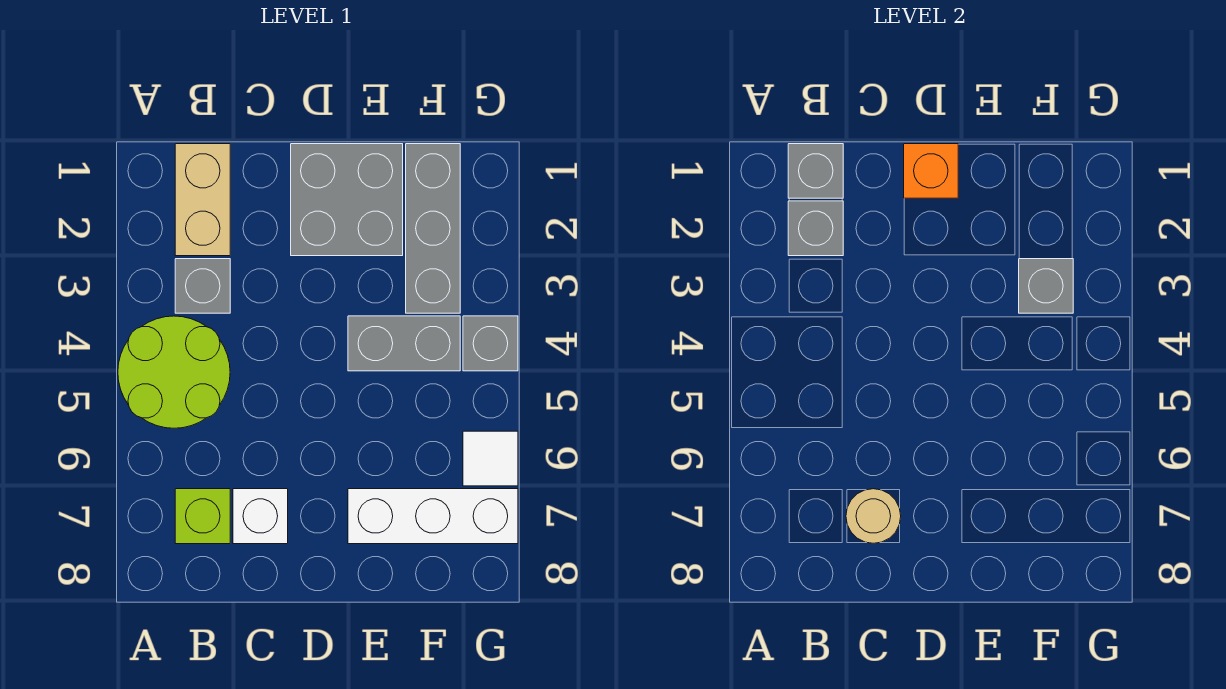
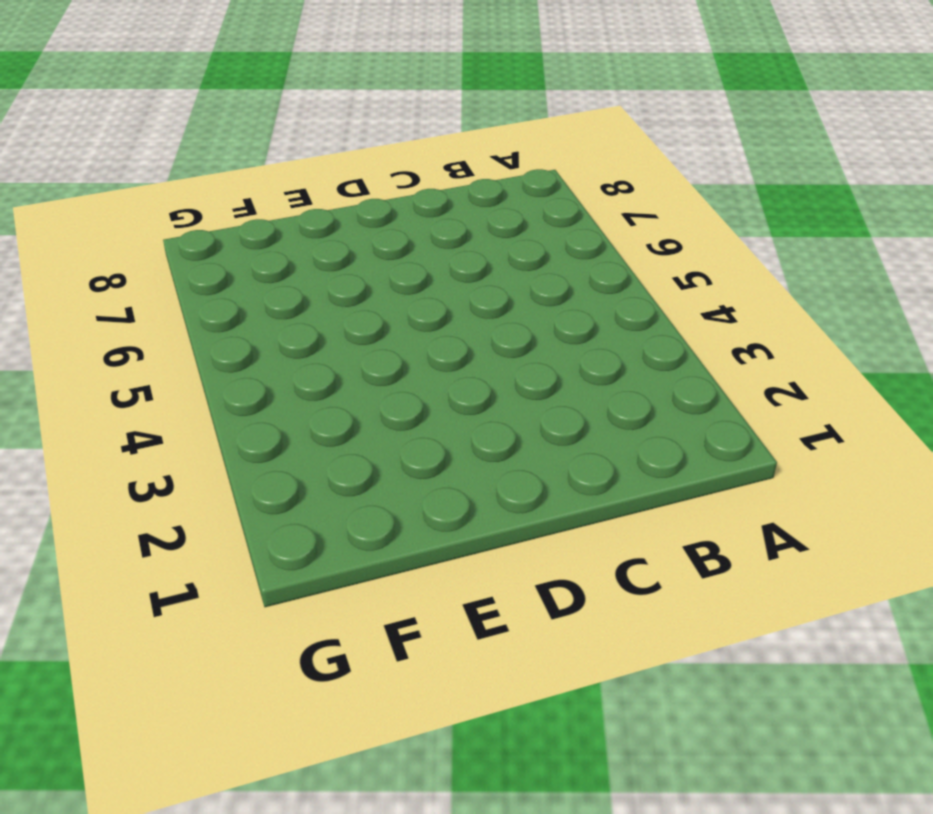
none -> lime round brick A4:B5 level 1
none -> tan brick B1:B2 level 1
none -> grey brick B3 level 1

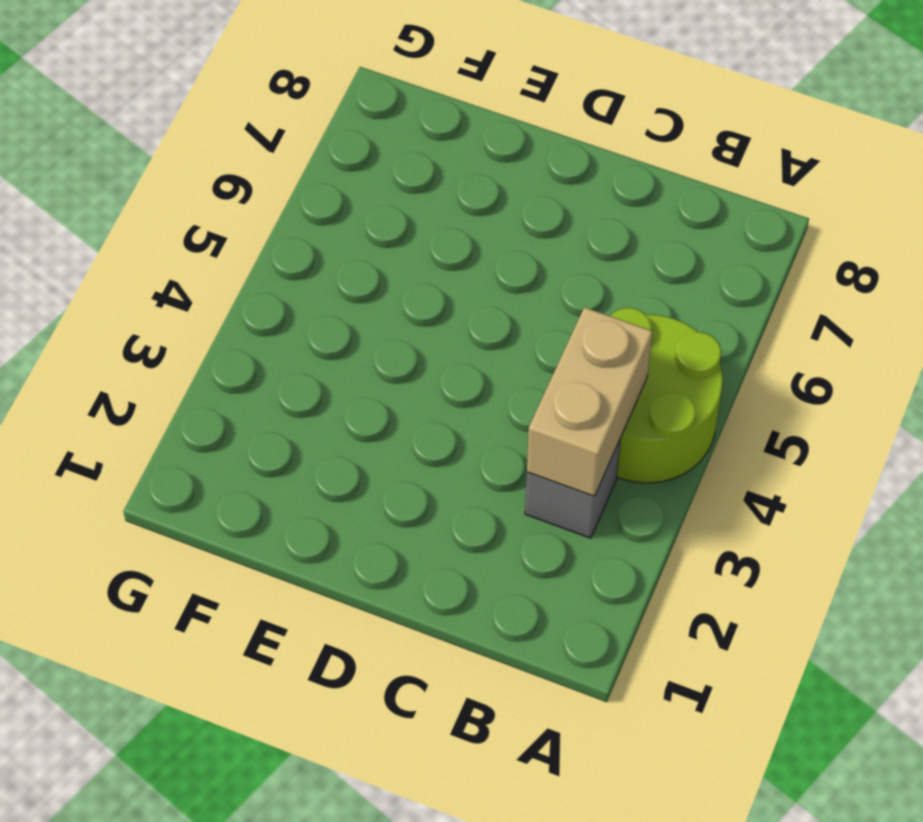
tan brick B3:B4 level 2 -> tan brick B1:B2 level 1
none -> lime brick B7 level 1
none -> white brick C7 level 1
none -> grey brick D1:E2 level 1

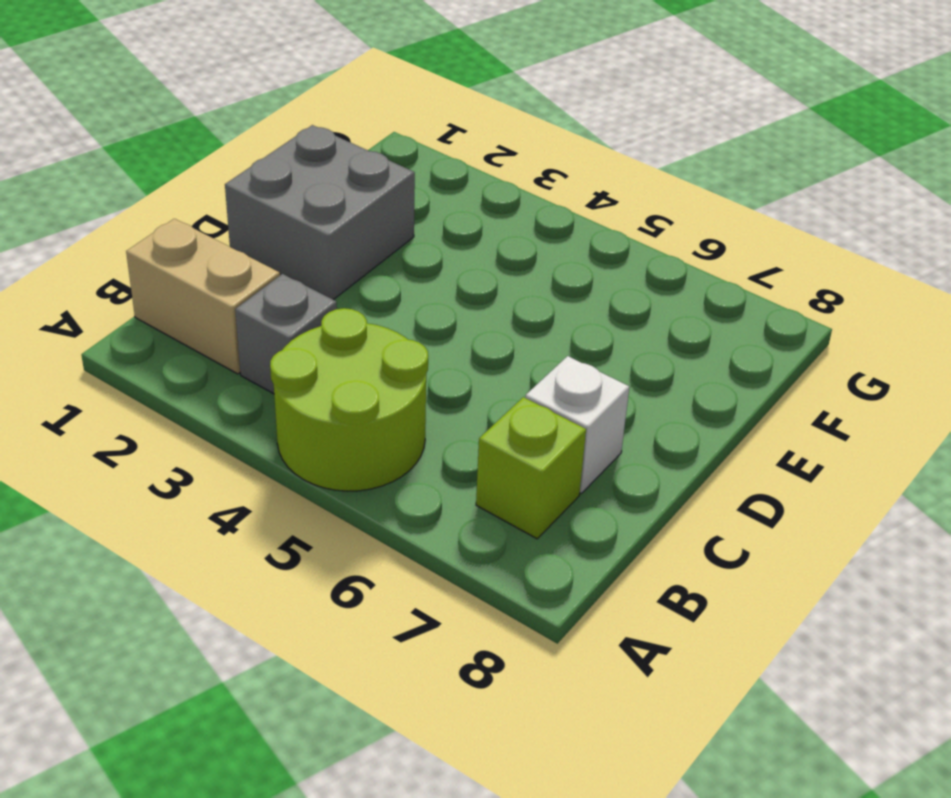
none -> grey brick E4:F4 level 1
none -> white brick E7:G7 level 1
none -> grey brick F1:F3 level 1

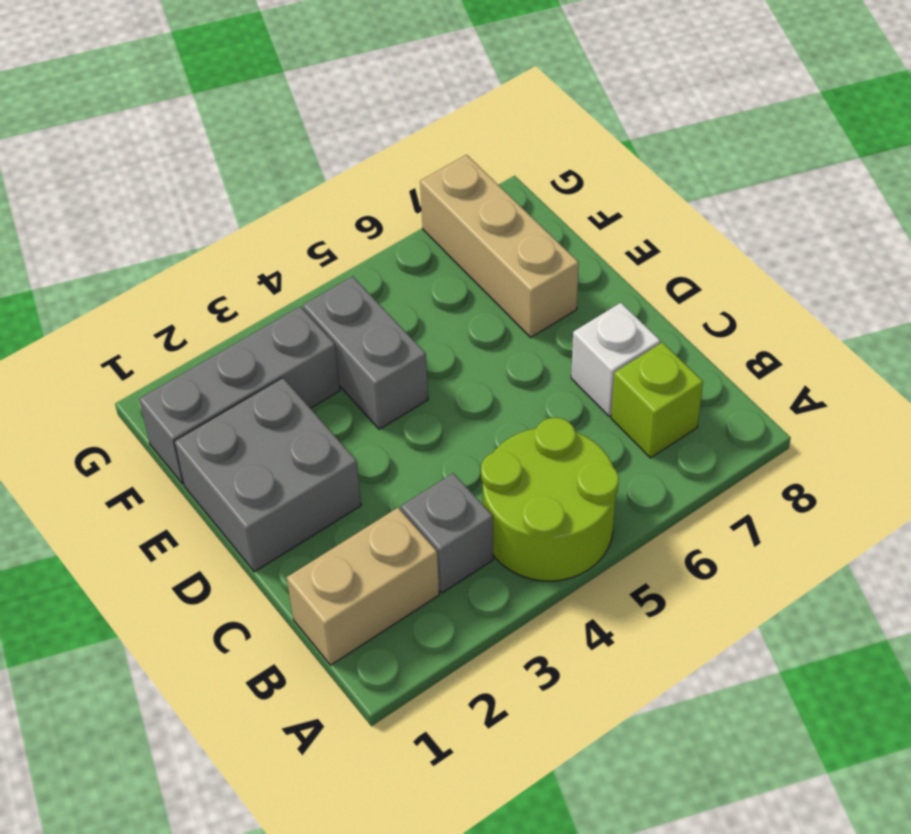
tan brick E7:G7 level 1 -> white brick E7:G7 level 1
none -> grey brick G4 level 1
none -> white tile G6 level 1
none -> grey brick B1 level 2

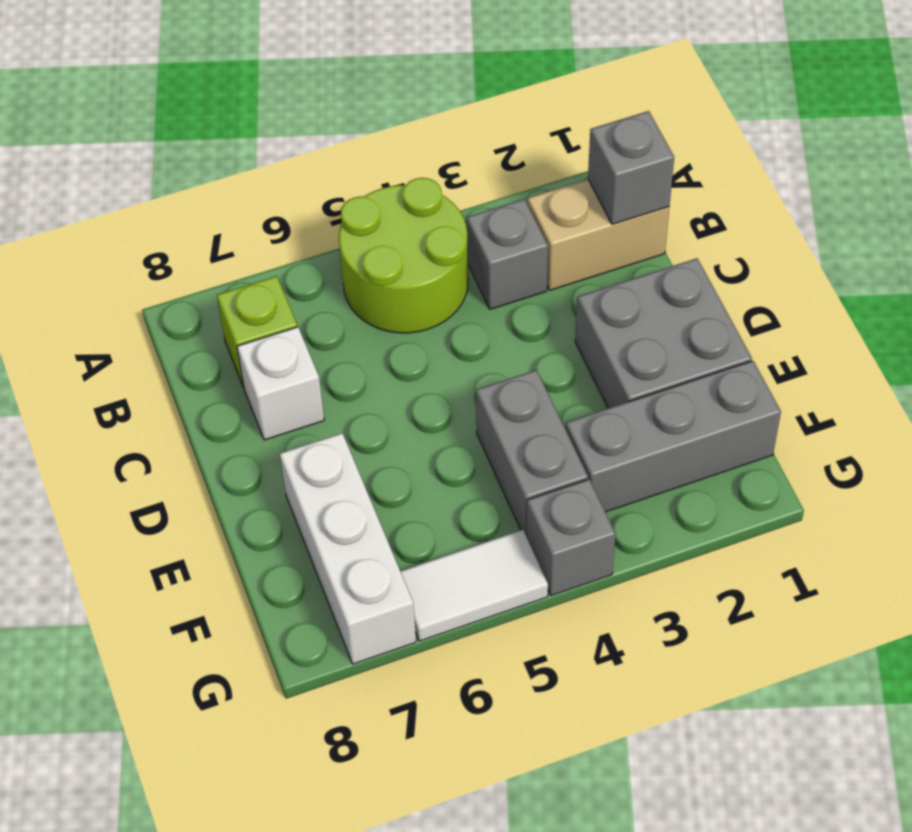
white tile G5:G6 level 1 -> white tile G6 level 1
none -> grey brick B2 level 2
none -> tan round brick C7 level 2
none -> orange brick D1 level 2

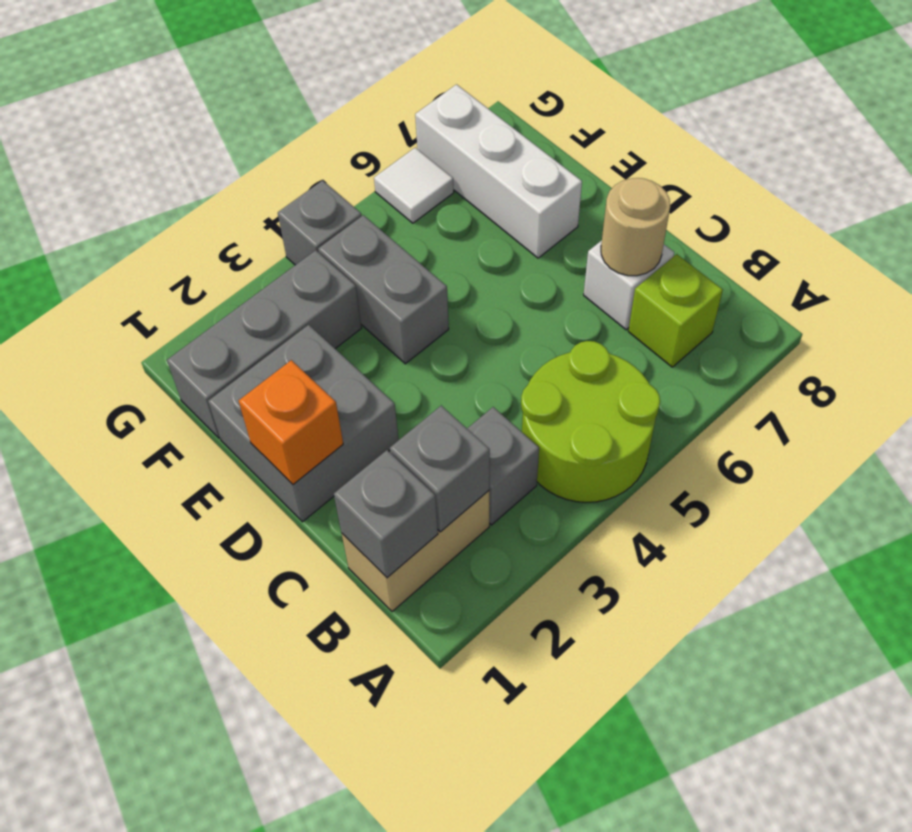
none -> grey brick F3 level 2

